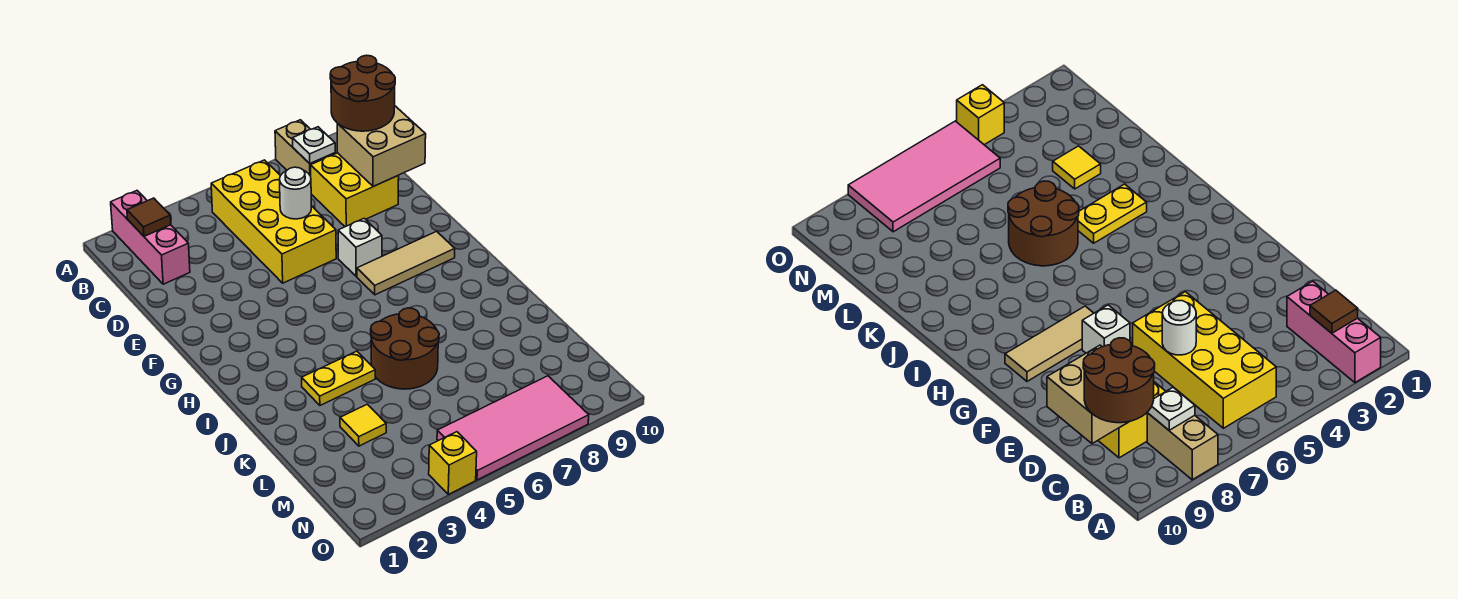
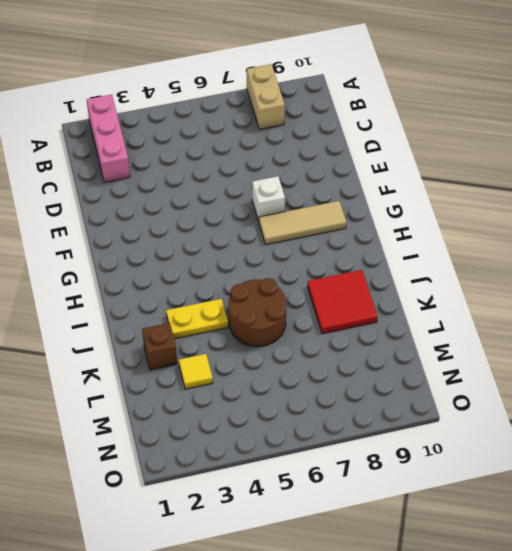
red tile J8:K9 level 1 -> none
brown brick K2 level 1 -> none
none -> yellow brick B5:E6 level 1
none -> yellow brick C8:D9 level 1
none -> pink tile N5:O8 level 1

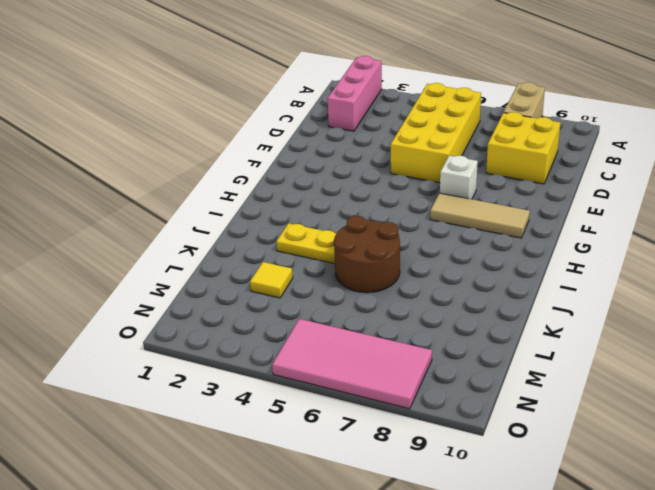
none -> yellow brick O4 level 1
none -> brown tile B2 level 2
none -> white plate B8 level 2

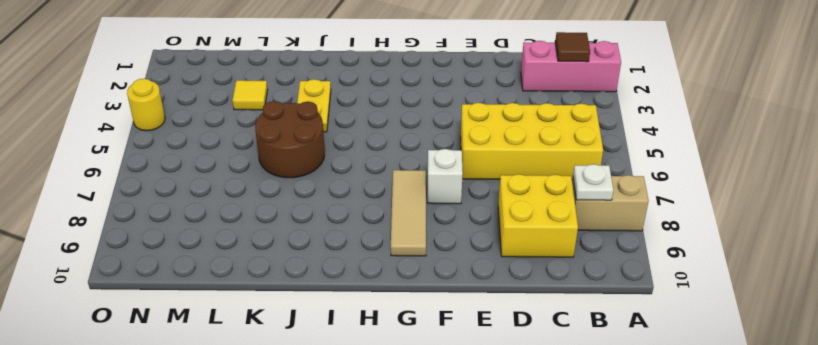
yellow round brick O4 level 1 -> yellow brick O4 level 1
none -> pink tile N5:O8 level 1
none -> tan brick C9:D10 level 2
none -> white round brick D6 level 2

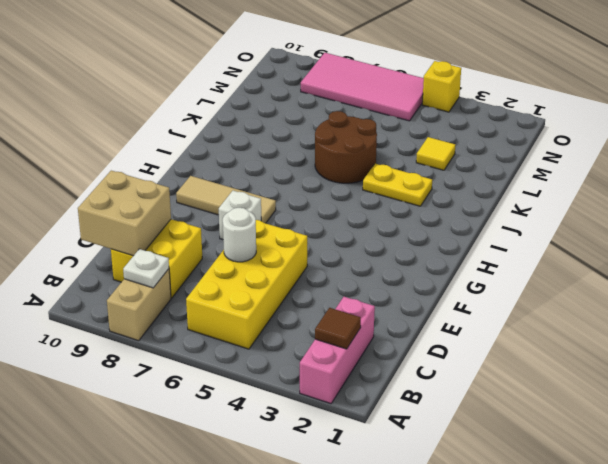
none -> brown round brick B9:C10 level 3

